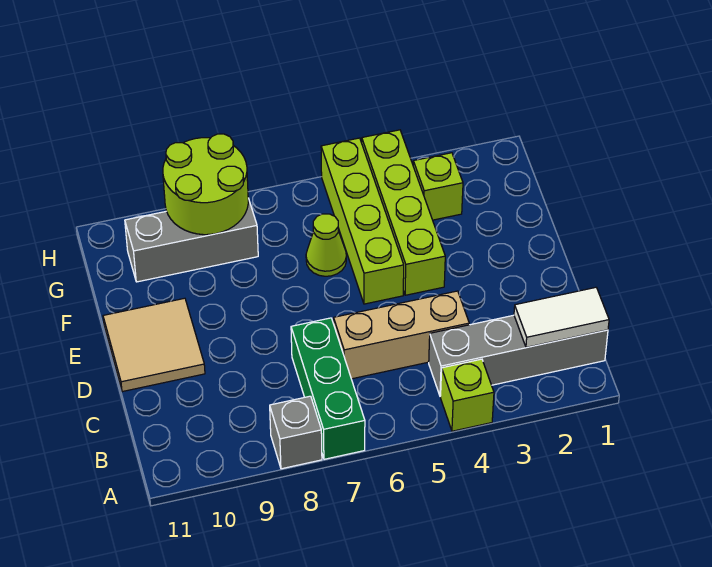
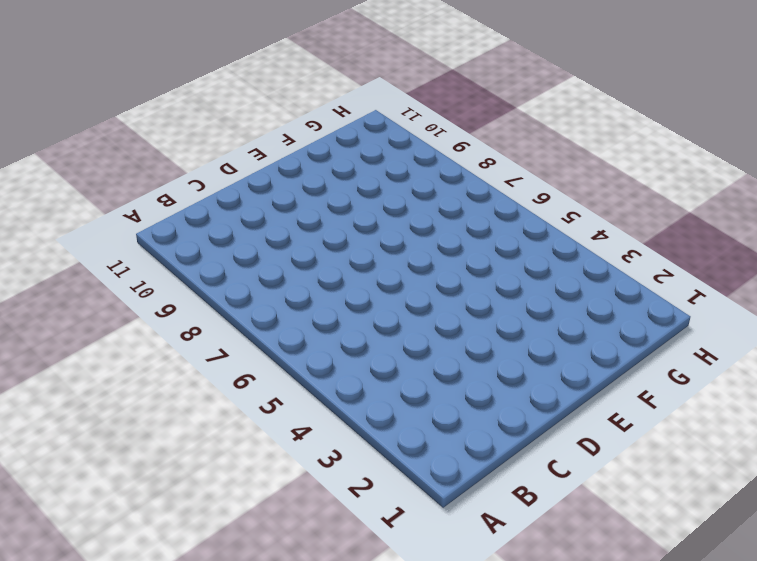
none -> lime brick A4 level 1
none -> green brick A7:C7 level 1
none -> grey brick A8 level 1

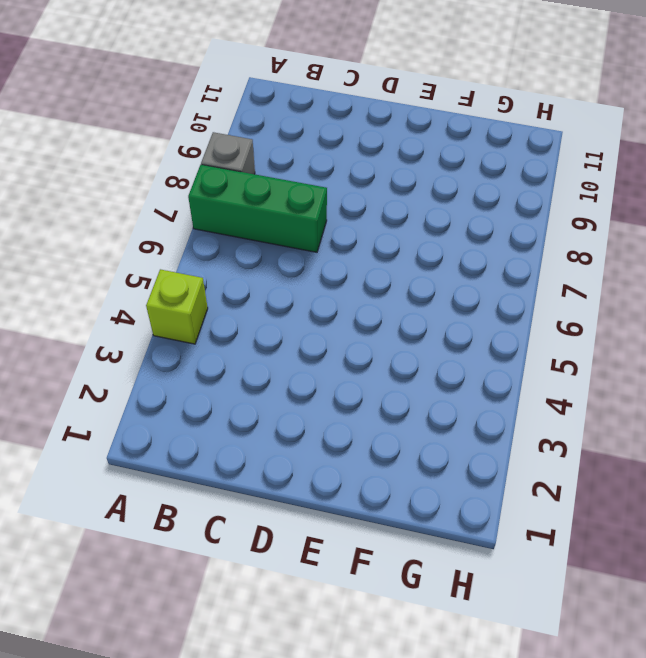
none -> grey brick B1:B4 level 1
none -> tan brick C4:C6 level 1
none -> tan tile D10:E11 level 1

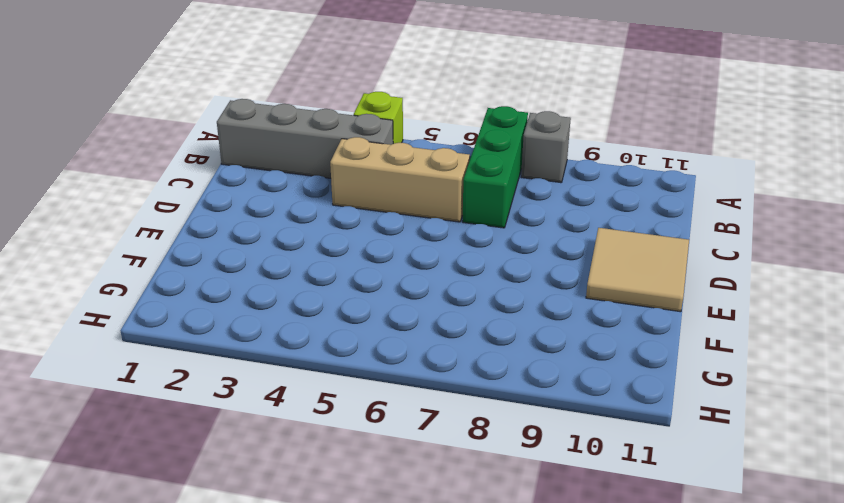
none -> lime brick E4:H4 level 1
none -> lime brick E5:H5 level 1
none -> lime cone F6 level 1

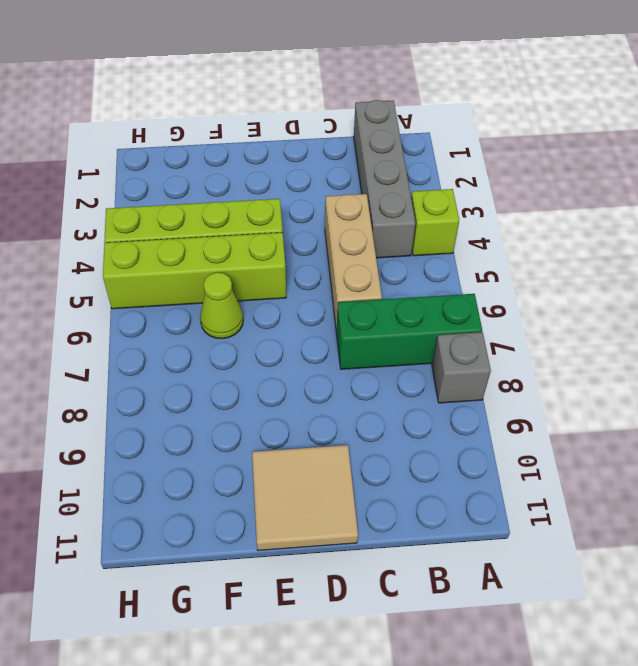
none -> lime brick G3 level 1
none -> grey brick G8:G10 level 1
none -> white tile B1:B2 level 2

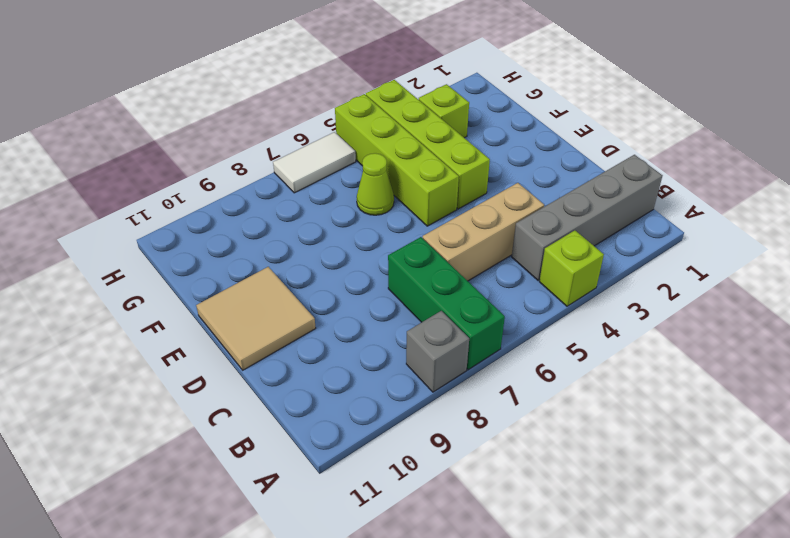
white tile H6:H7 level 1 -> white tile B1:B2 level 2
none -> grey brick G8:G10 level 1
none -> lime round brick G8:H9 level 2

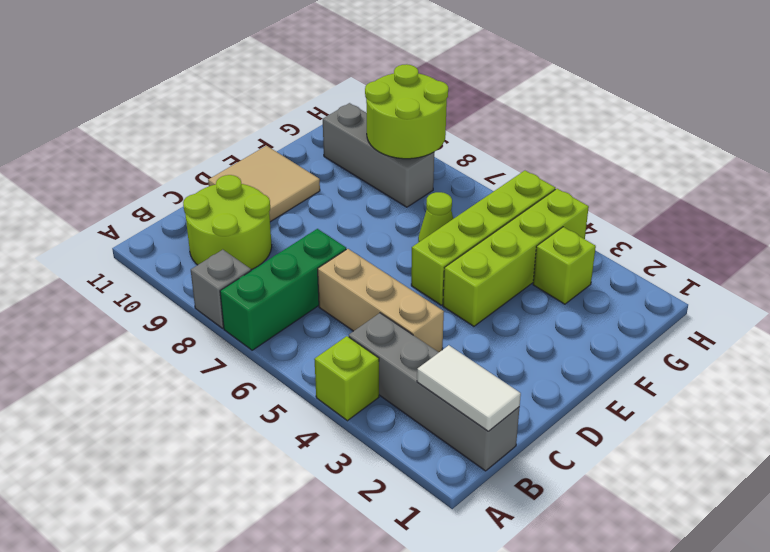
lime round brick B9:C10 level 1 -> none

